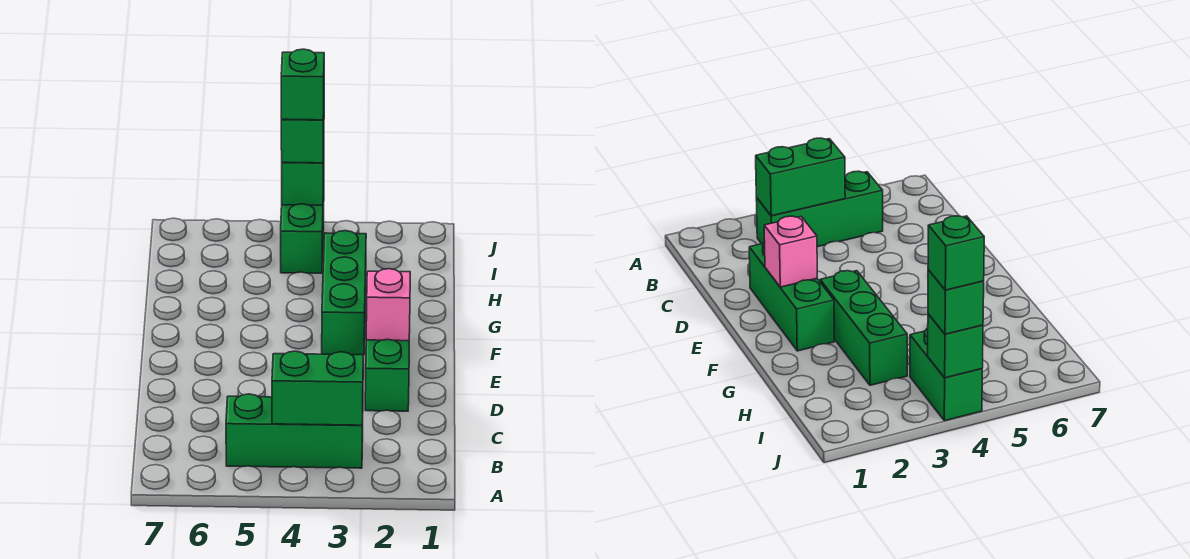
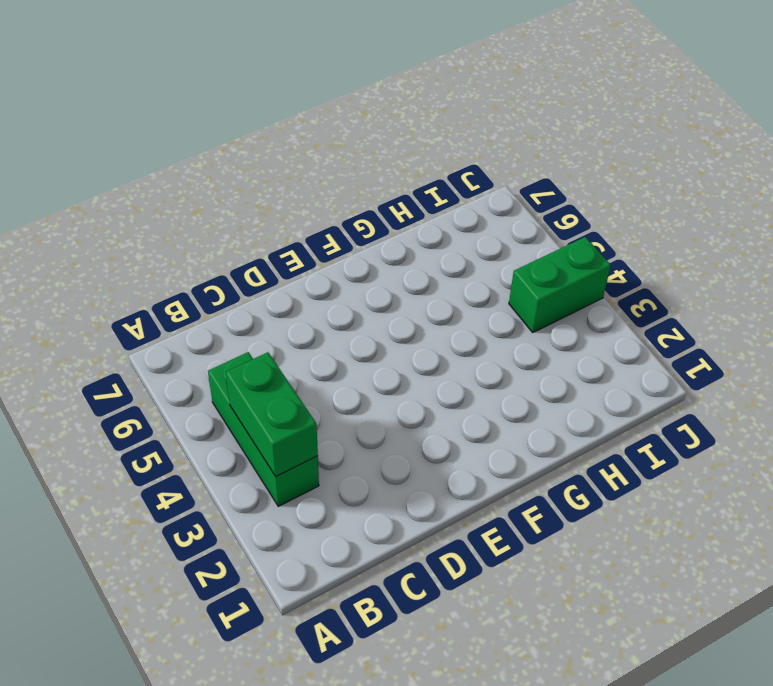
none -> green brick D2:F2 level 1
none -> green brick F3:H3 level 1

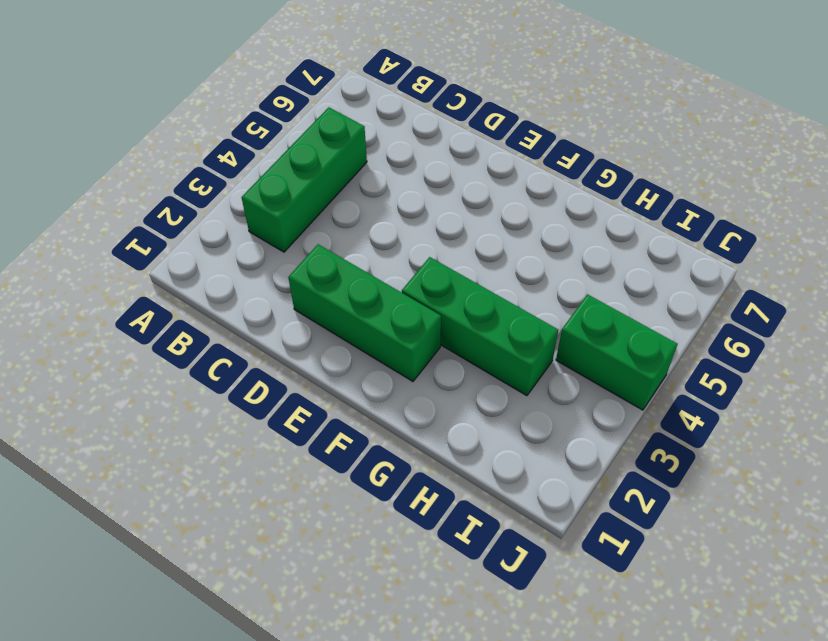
none -> green brick B3:B4 level 2
none -> pink brick E2 level 2

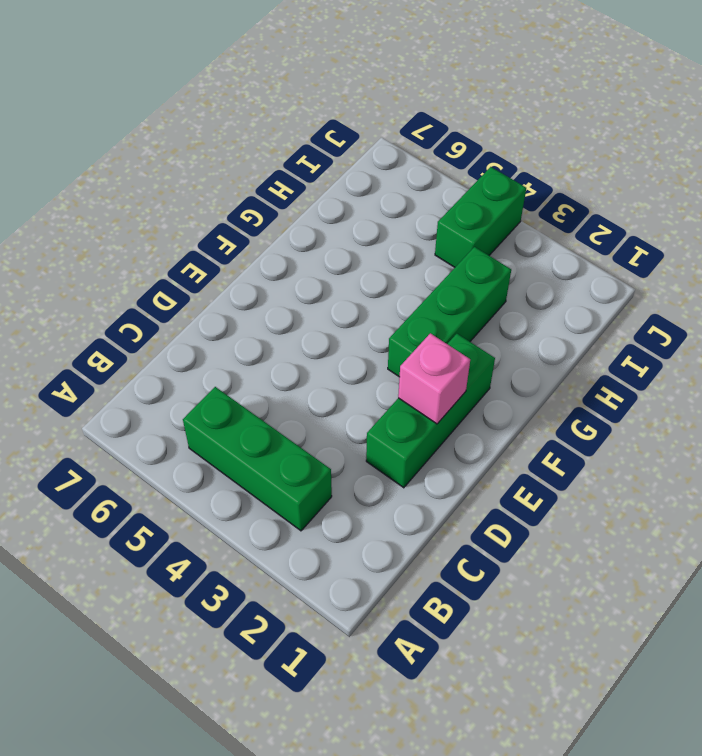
none -> green brick B3:B4 level 2
none -> green brick J4 level 2

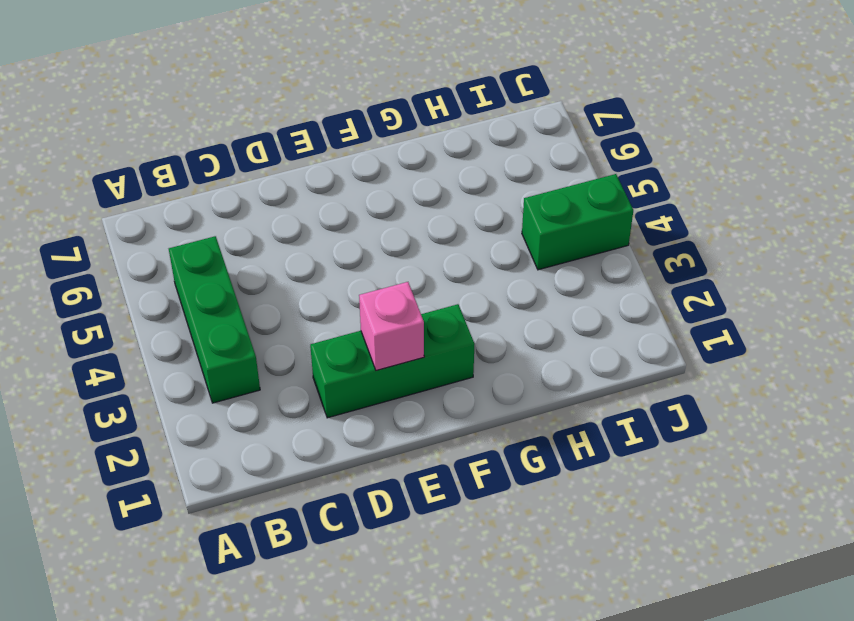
none -> green brick F3:H3 level 1
none -> green brick B3:B4 level 2

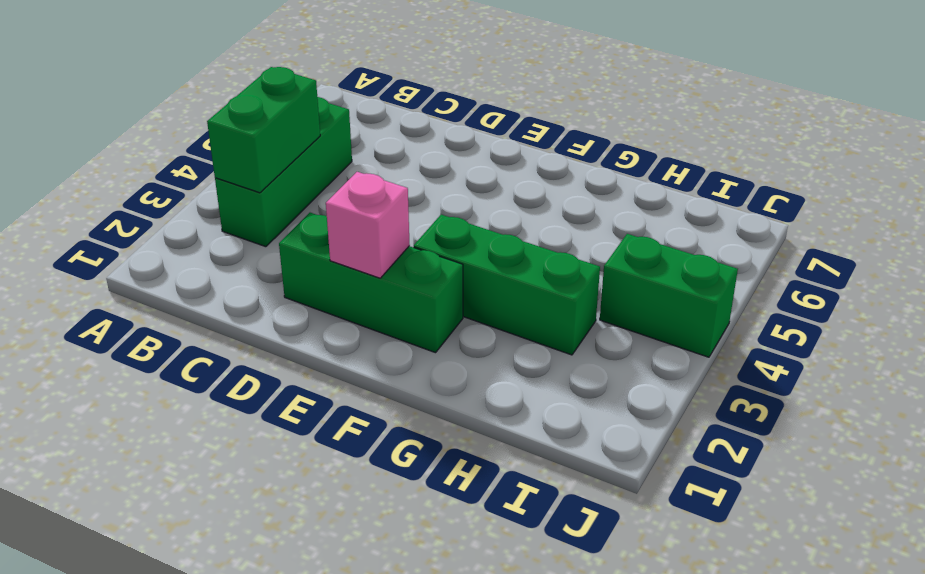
none -> green brick J4 level 2
none -> green brick J4 level 3

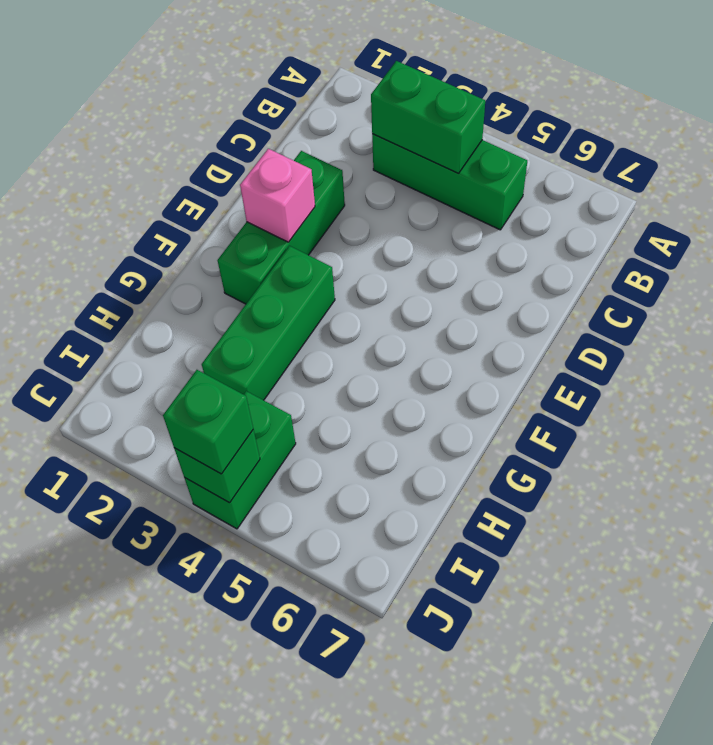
none -> green brick J4 level 4

